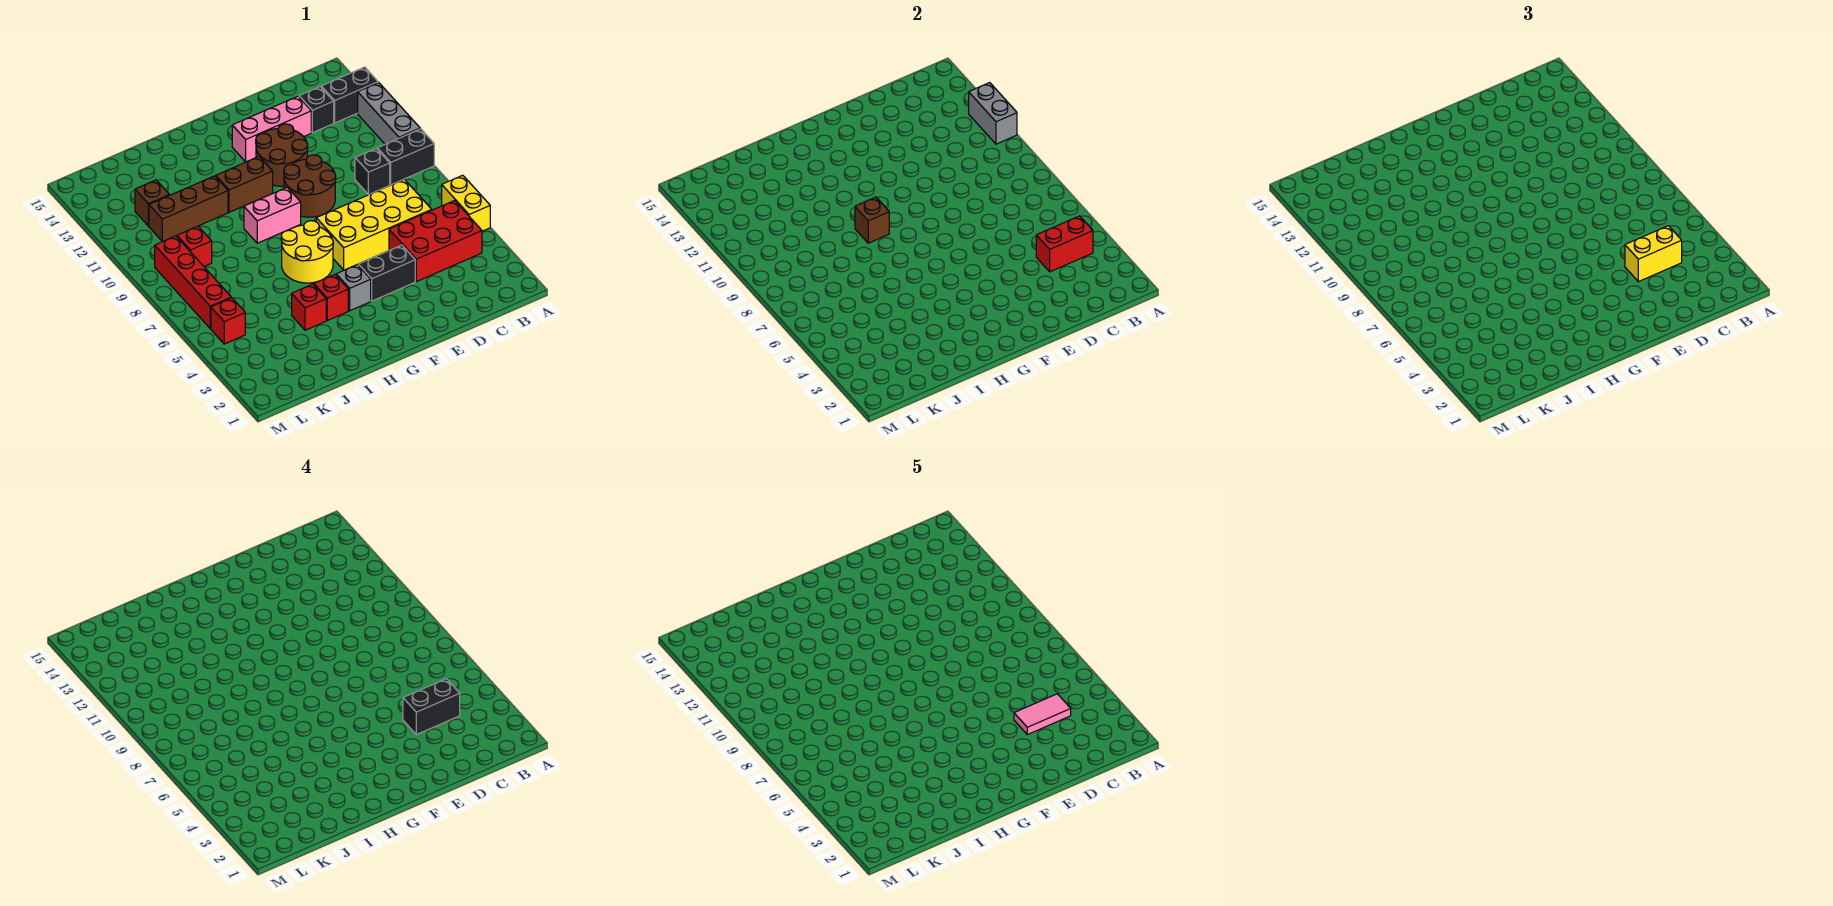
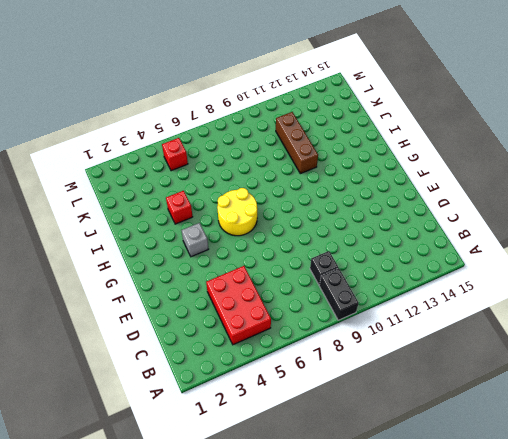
none -> yellow brick A5:A6 level 1
none -> grey brick A10:A12 level 1
none -> black brick A13:B13 level 1

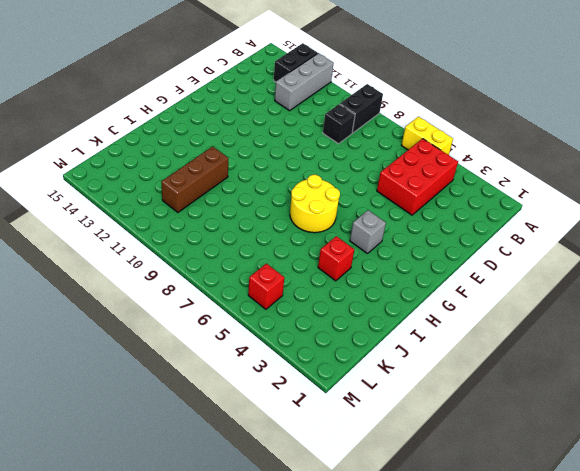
grey brick A12:C12 level 1 -> grey brick A10:A12 level 1
none -> yellow brick C6:F7 level 1
none -> black brick C13 level 1
none -> pink brick D13:F13 level 1

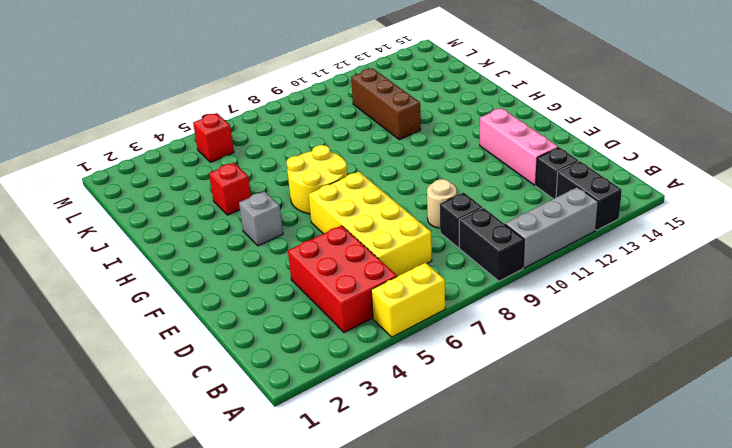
tan round brick D9 level 1 -> none
none -> black brick E4:F4 level 1
none -> brown round brick E9:F10 level 1
none -> brown round brick E11:F12 level 1

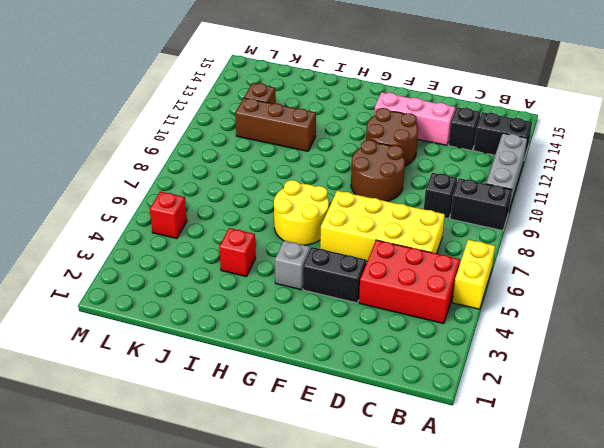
none -> pink brick G9:H9 level 1
none -> brown brick G11:H11 level 1
none -> red brick H4 level 1

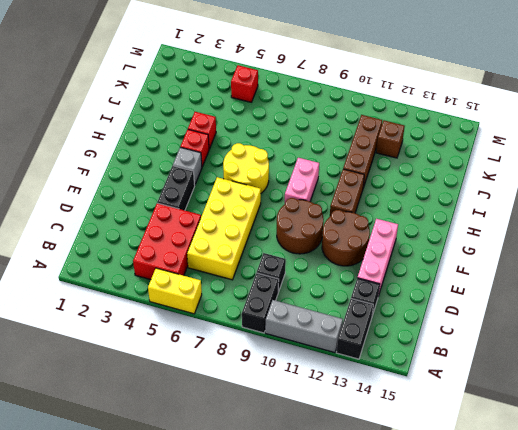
none -> red brick K9 level 1
none -> red brick L6:L9 level 1
none -> grey brick A11:A12 level 2

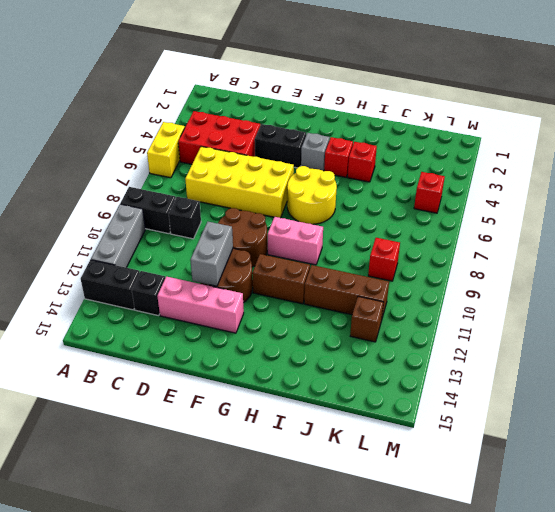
grey brick E11:E12 level 2 -> grey brick A11:A12 level 2
none -> red brick L6:L9 level 1
none -> red brick B4:C4 level 2
none -> brown brick H9 level 2

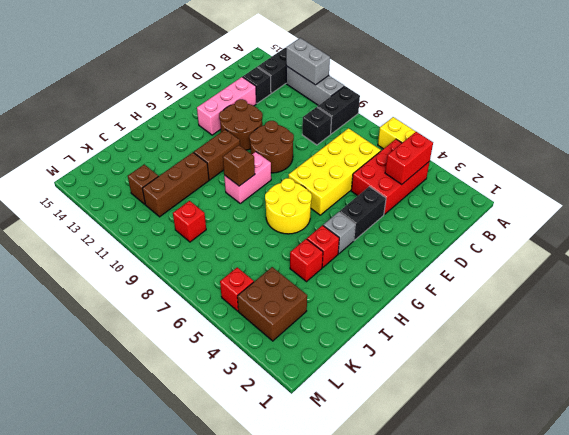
brown brick K3:L4 level 1 -> none
none -> red brick L6:L9 level 1
none -> yellow brick C4:D4 level 3
none -> black brick C4:D4 level 4

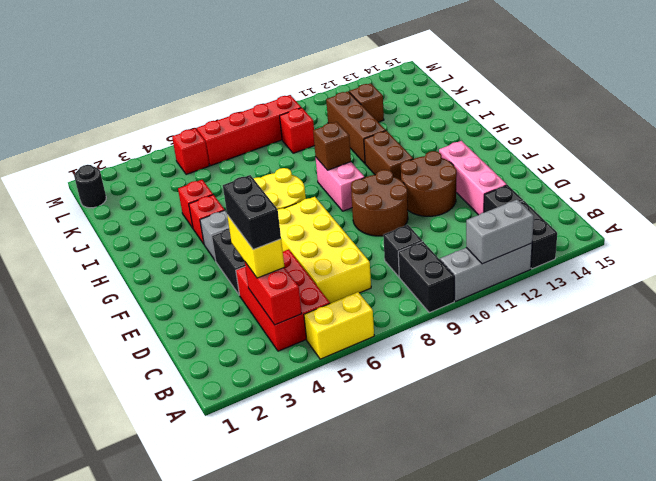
black round brick L1 level 1 -> none
none -> pink tile C4:D4 level 5

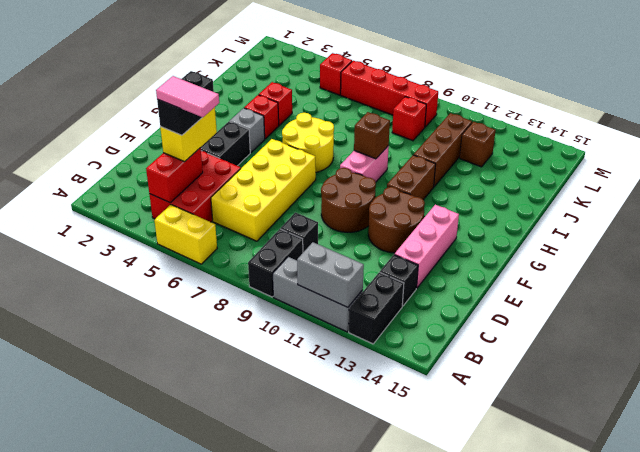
pink tile C4:C5 level 5 -> pink tile C4:D4 level 5

